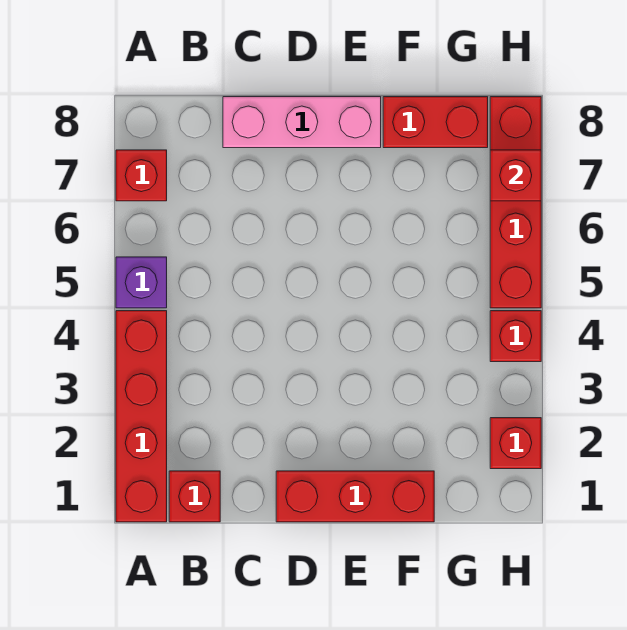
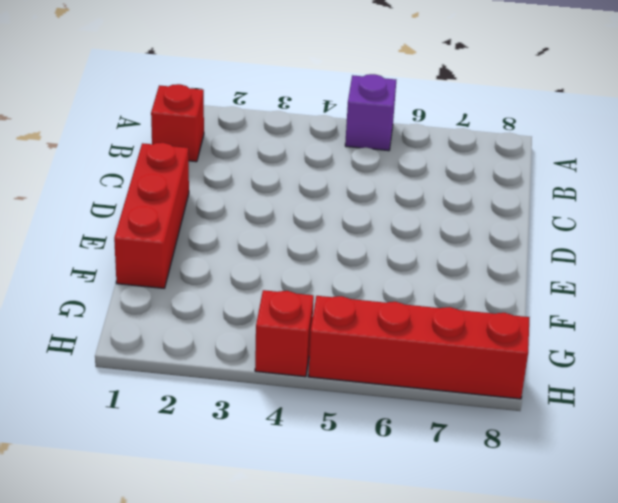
none -> red brick A1:A4 level 1
none -> red brick A7 level 1

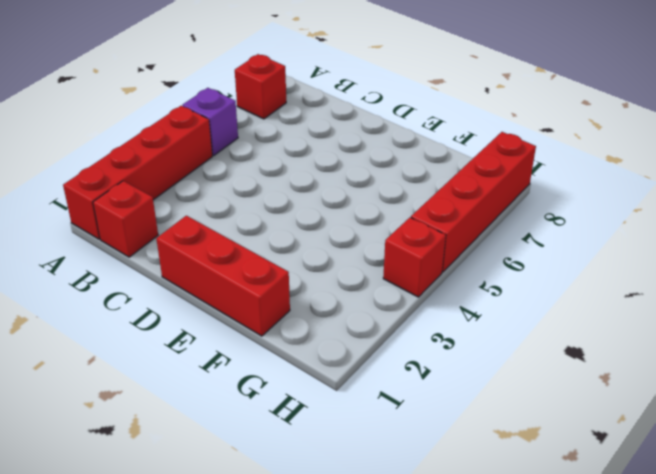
none -> pink brick C8:E8 level 1
none -> red brick F8:G8 level 1

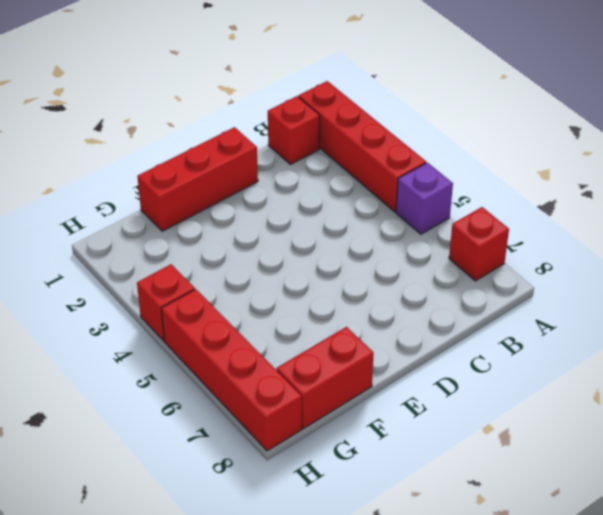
none -> pink brick C8:E8 level 1
none -> red brick H2 level 1

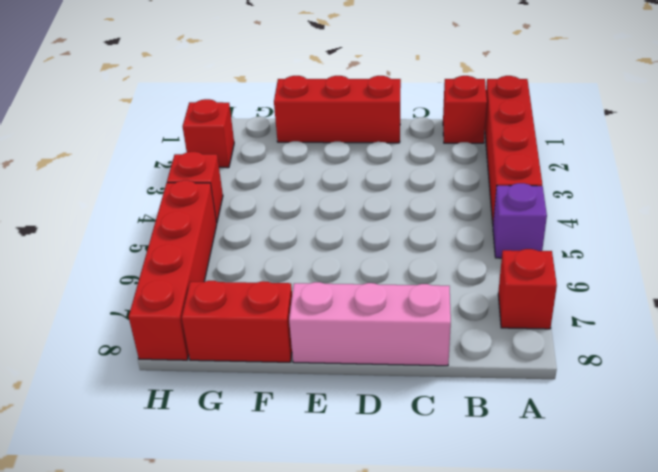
none -> red brick H7 level 2

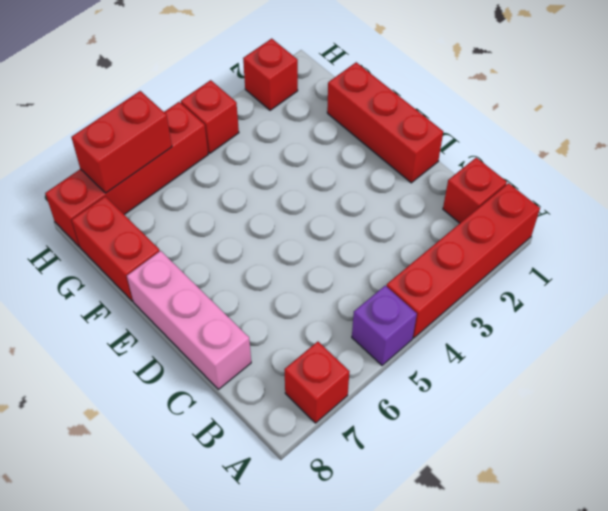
red brick H6:H7 level 2 -> red brick H7 level 2

